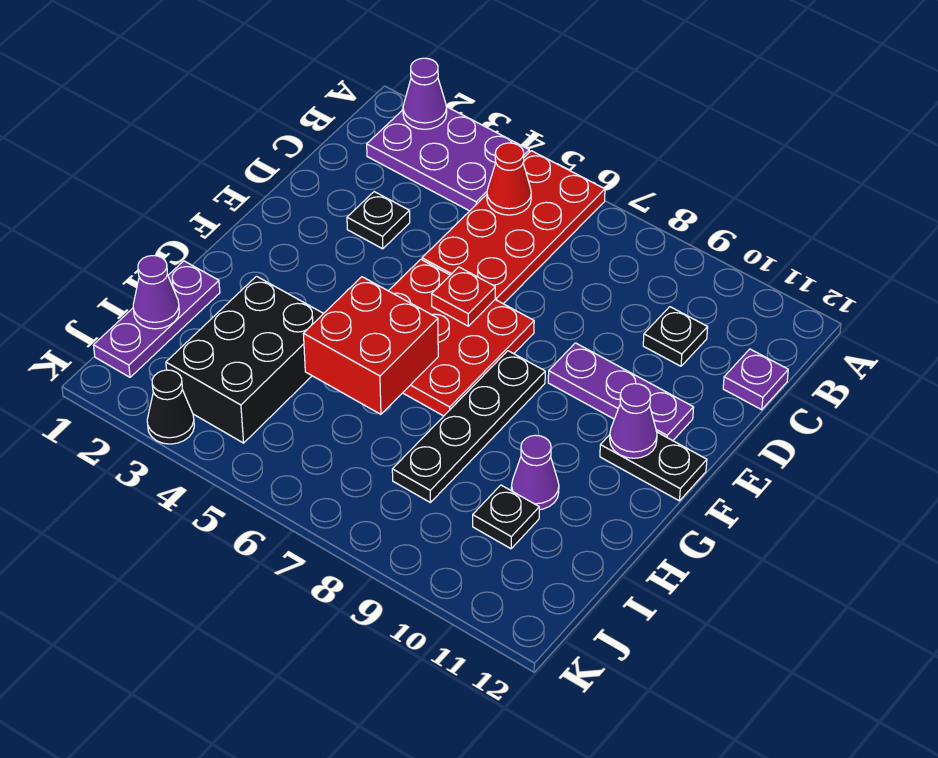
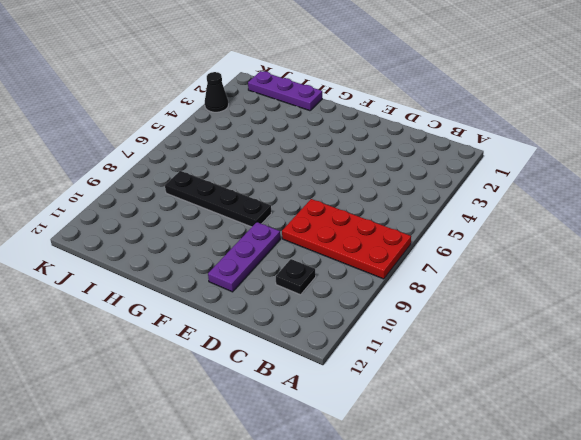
red plate A7:D8 level 1 -> red plate A5:D6 level 1
none -> purple plate A2:B4 level 1
none -> purple plate C12 level 1
none -> black plate D3 level 1

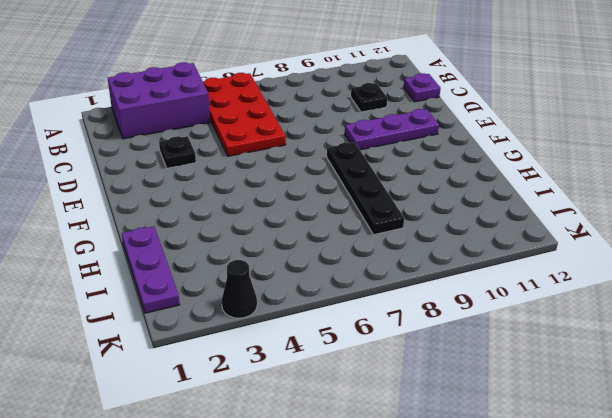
purple brick A2:B4 level 1 -> purple plate A2:B4 level 1
none -> red plate E5:G7 level 1
none -> black plate F11:F12 level 1
none -> black brick H3:J4 level 1

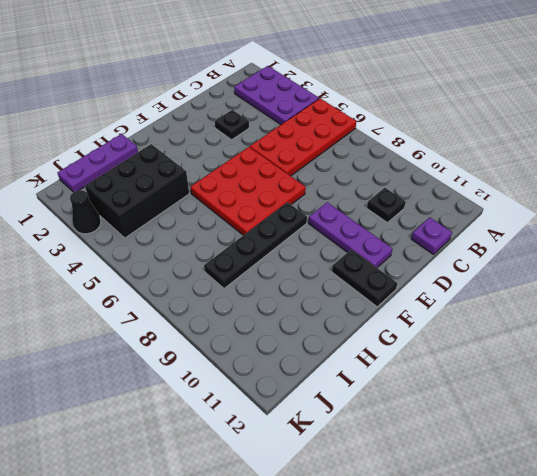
none -> purple cone H10 level 1
none -> black plate I10 level 1
none -> purple cone A2 level 2

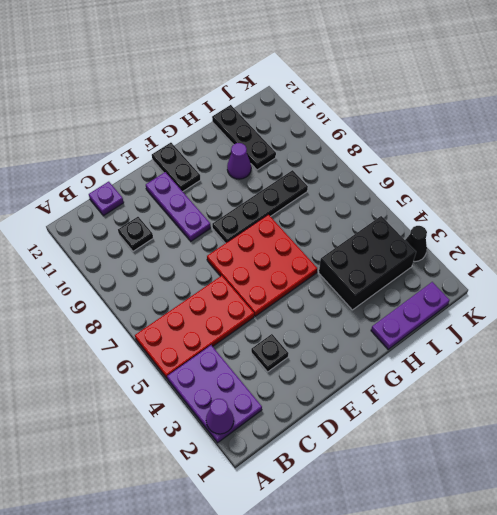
black plate I10:I12 level 1 -> black plate I10 level 1
none -> red cone B5 level 2
none -> red plate E6 level 2
none -> purple cone F11 level 2

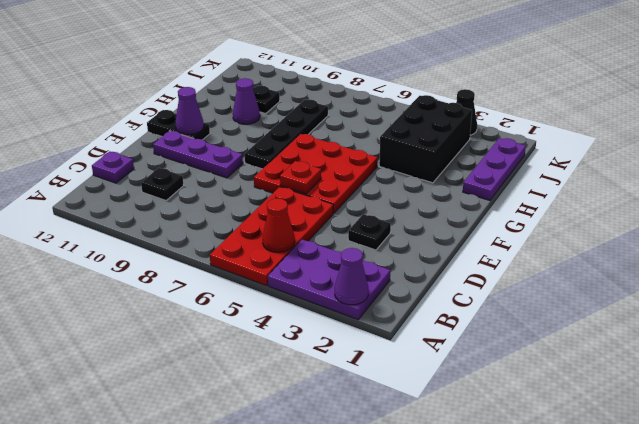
none -> red brick G5:H6 level 2
none -> purple cone I1 level 2

